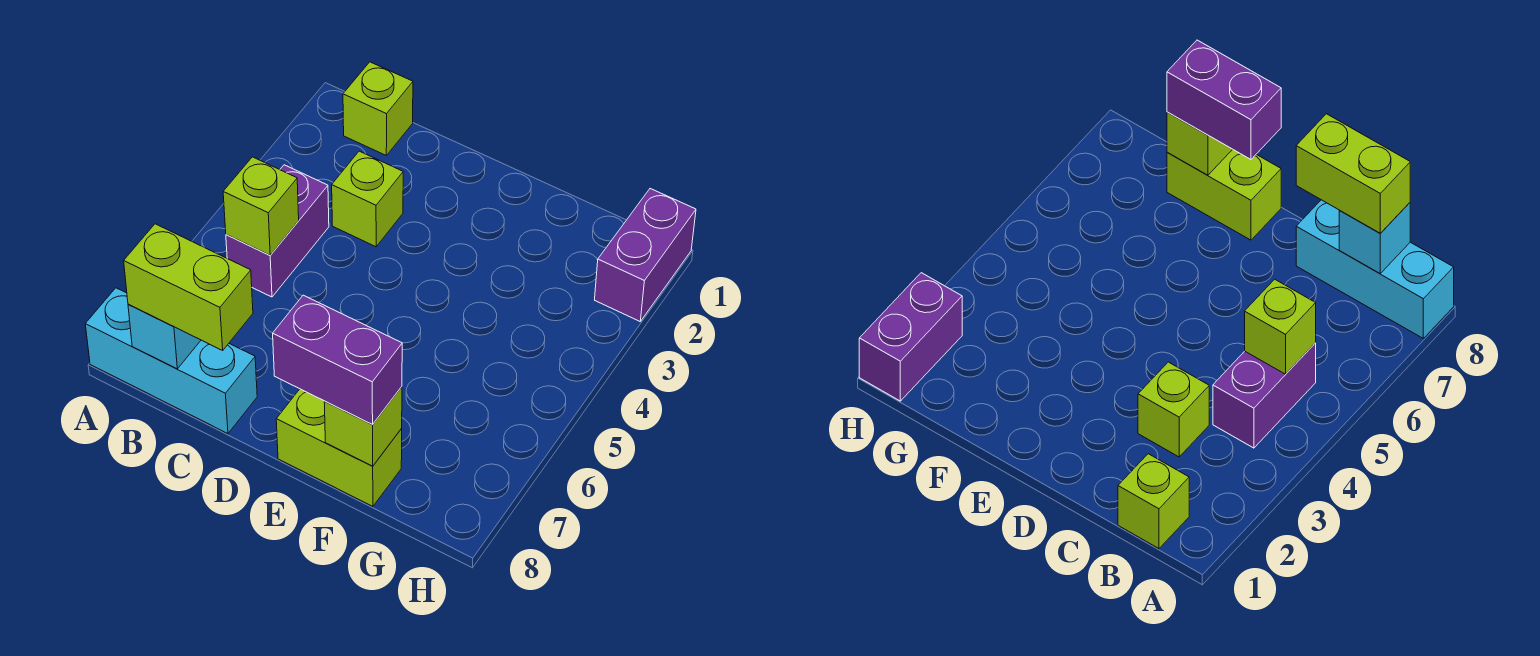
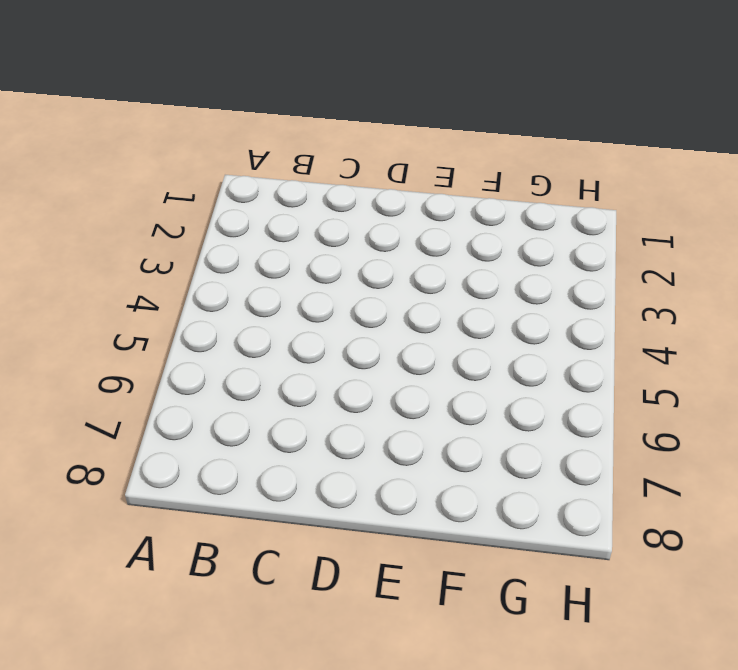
none -> cyan brick A8:C8 level 1
none -> lime brick B1 level 1

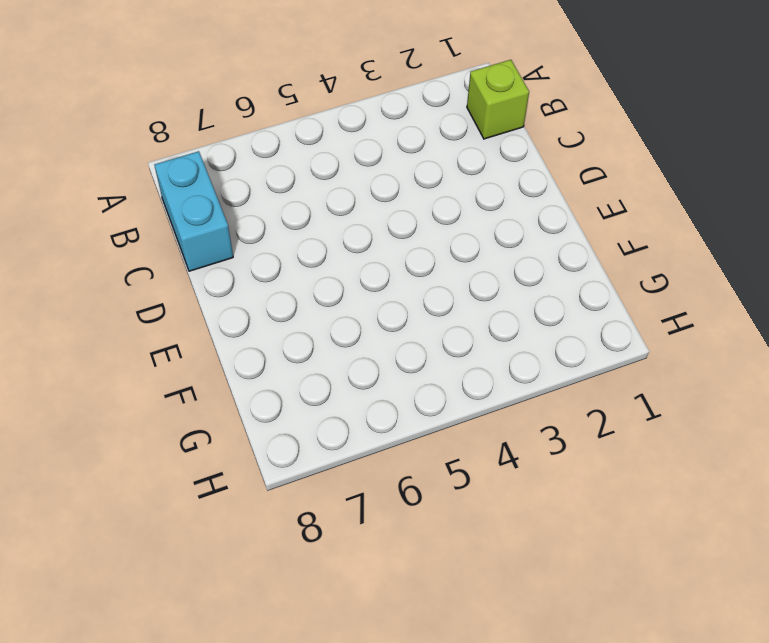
cyan brick B8:C8 level 1 -> cyan brick A8:C8 level 1
none -> purple brick B4:B5 level 1
none -> lime brick C3 level 1

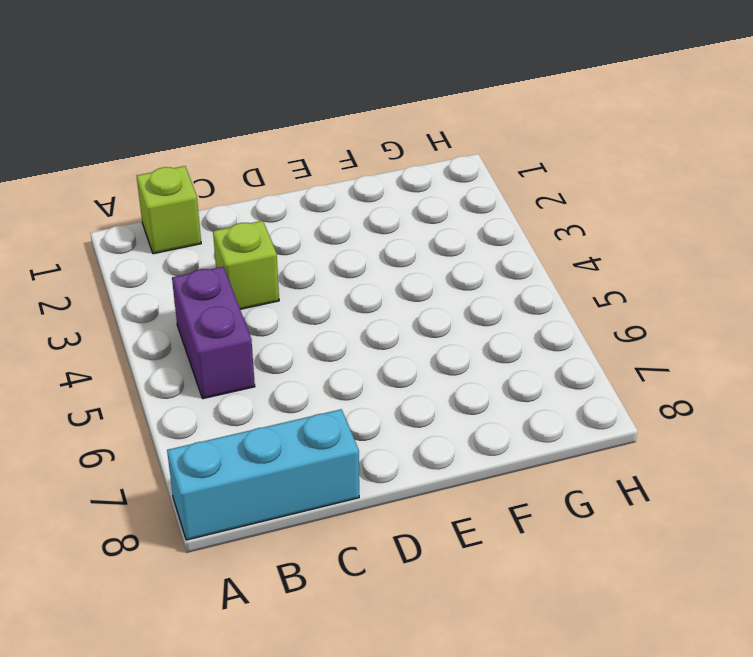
none -> lime brick E8:F8 level 1
none -> purple brick H1:H2 level 1

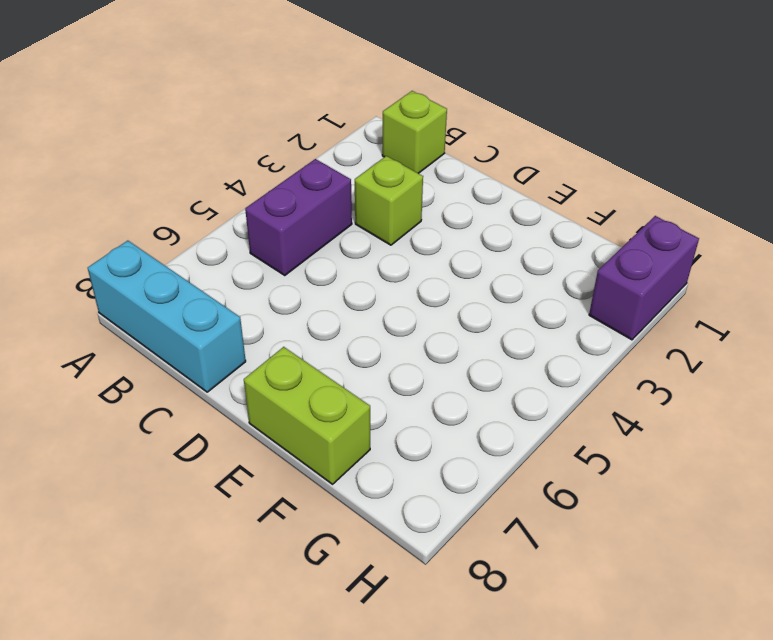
none -> lime brick B5 level 2
none -> cyan brick B8 level 2

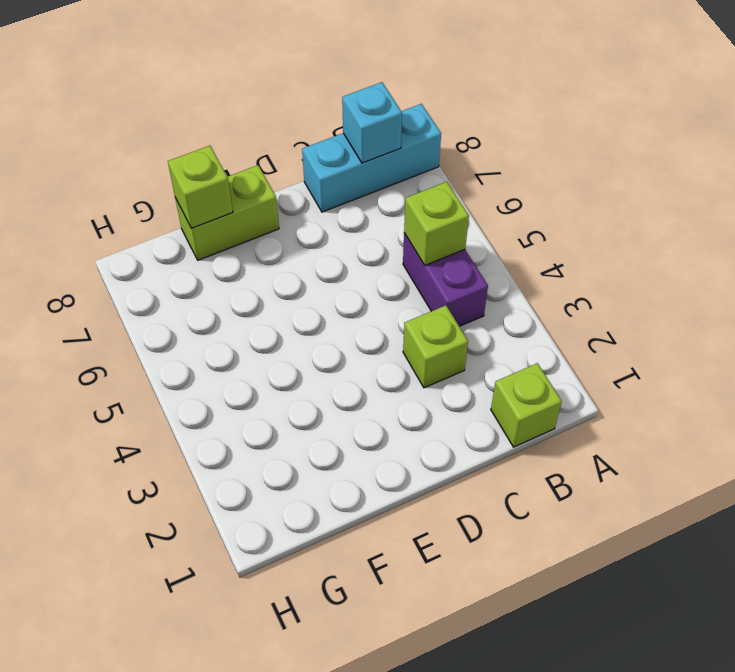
none -> purple brick H1:H2 level 1
none -> lime brick B8:C8 level 3

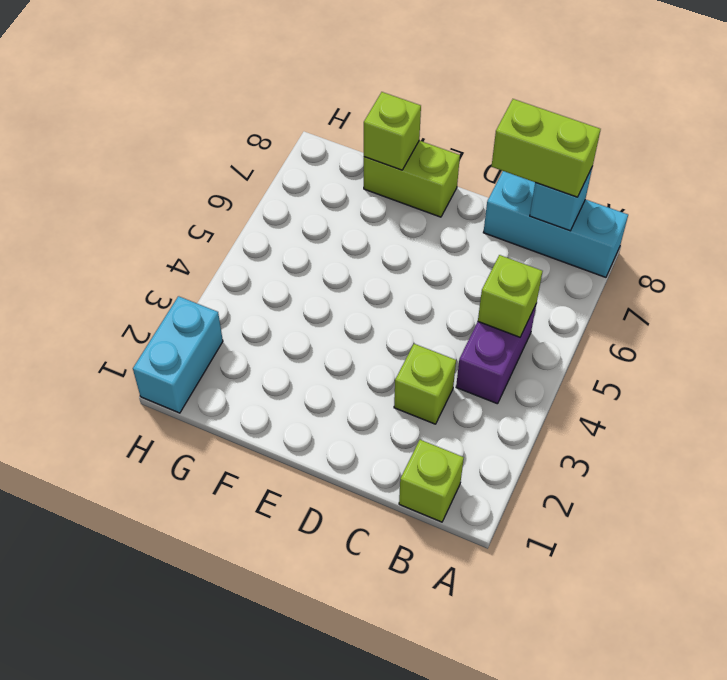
cyan brick H1:H2 level 1 -> purple brick H1:H2 level 1
none -> purple brick E8:F8 level 3

